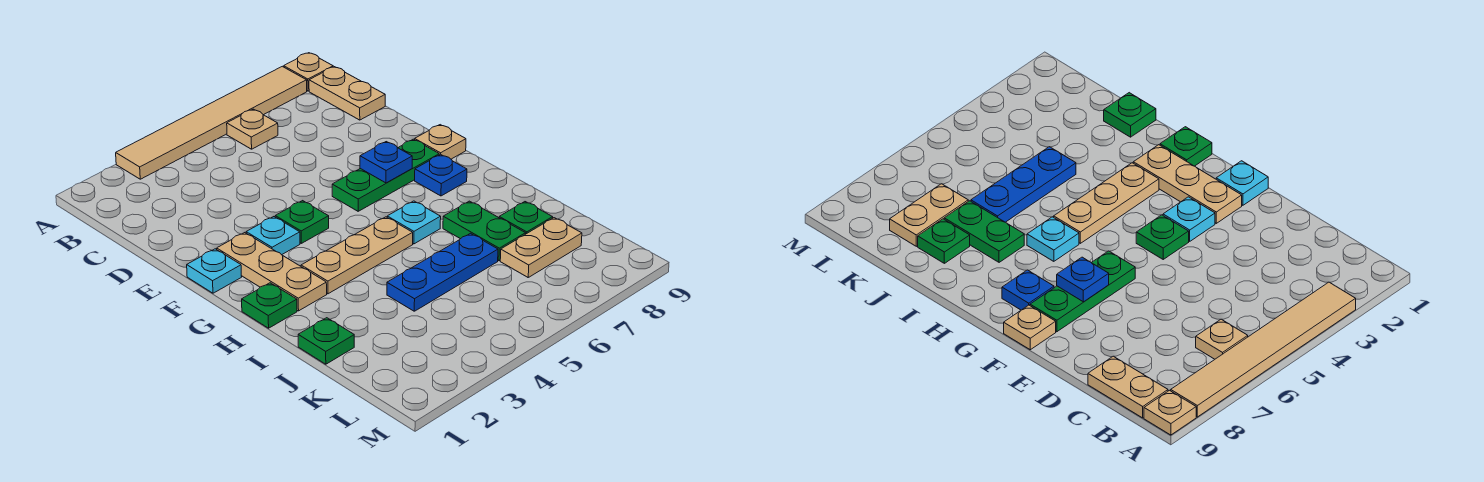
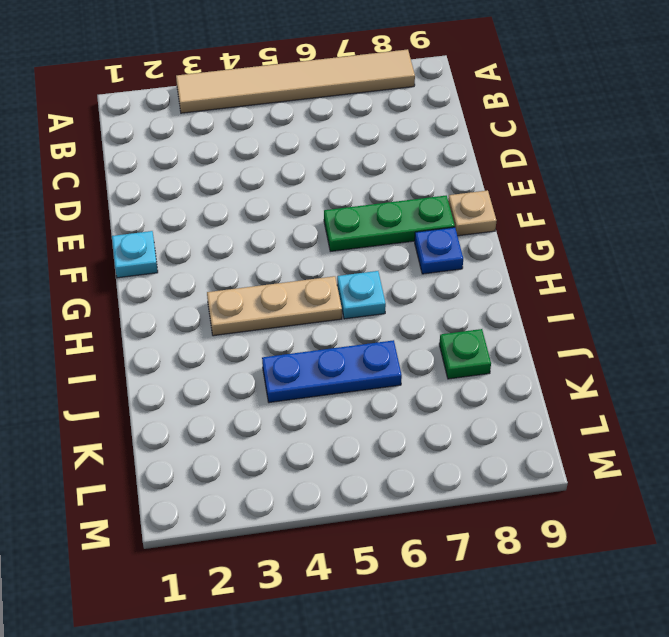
none -> tan plate A9 level 1
none -> tan plate B6 level 1
none -> tan plate B9:C9 level 1

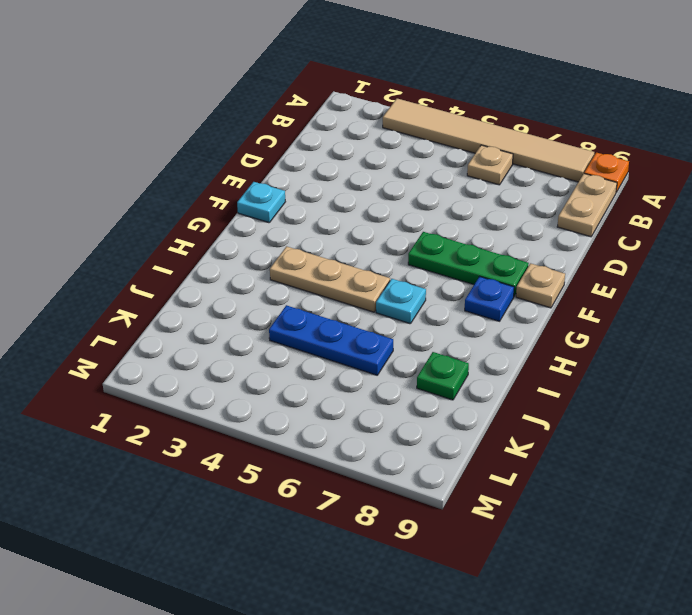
orange plate A9 level 1 -> tan plate A9 level 1
none -> tan plate F2:H2 level 1
none -> cyan plate F3 level 1
none -> green plate F4 level 1

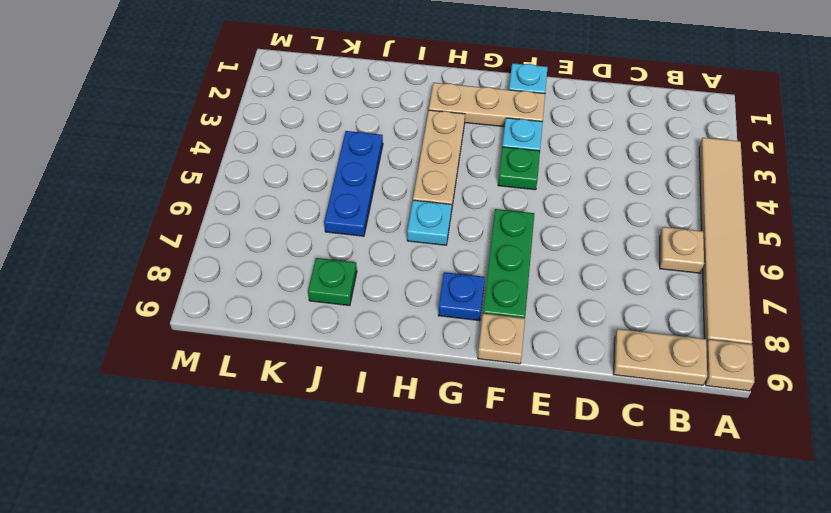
none -> green plate H1 level 1
none -> green plate I7:J7 level 1
none -> green plate J1 level 1

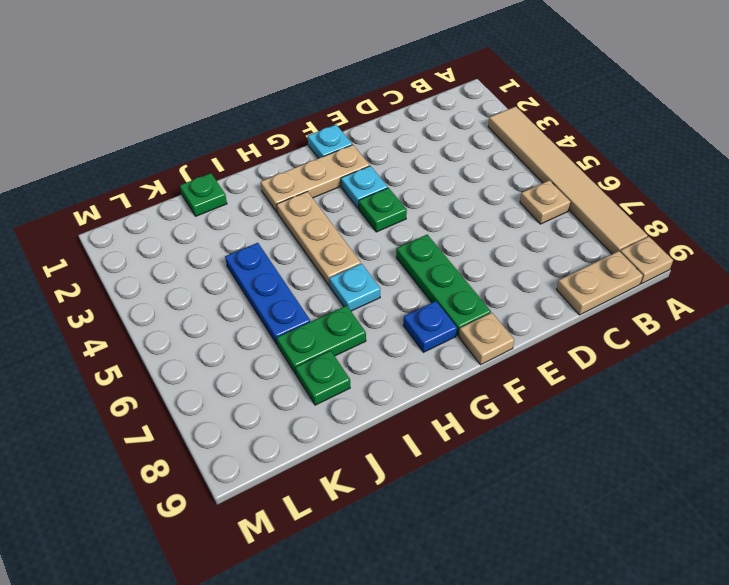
none -> green plate H1 level 1
none -> tan plate K7:K8 level 1
none -> blue plate F7 level 2

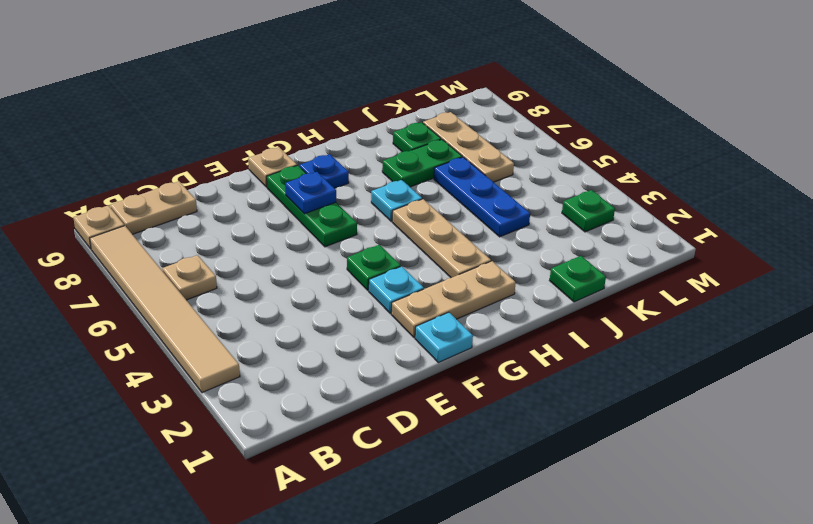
tan plate K6:K8 level 1 -> tan plate K7:K8 level 1
green plate L3 level 1 -> green plate H1 level 1

